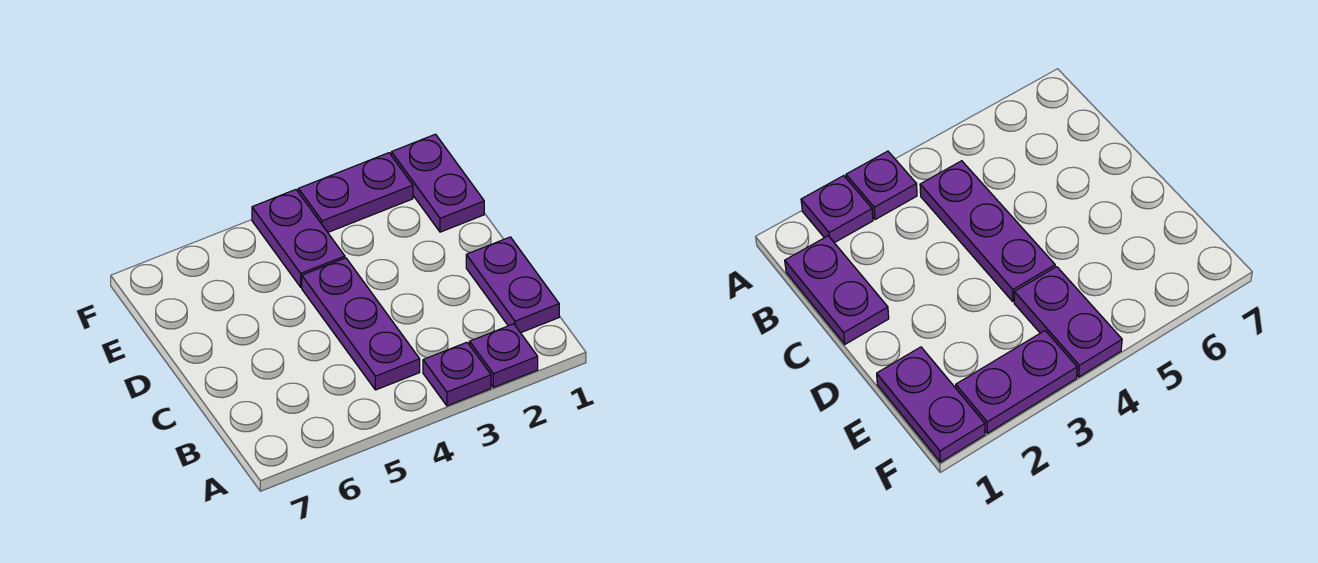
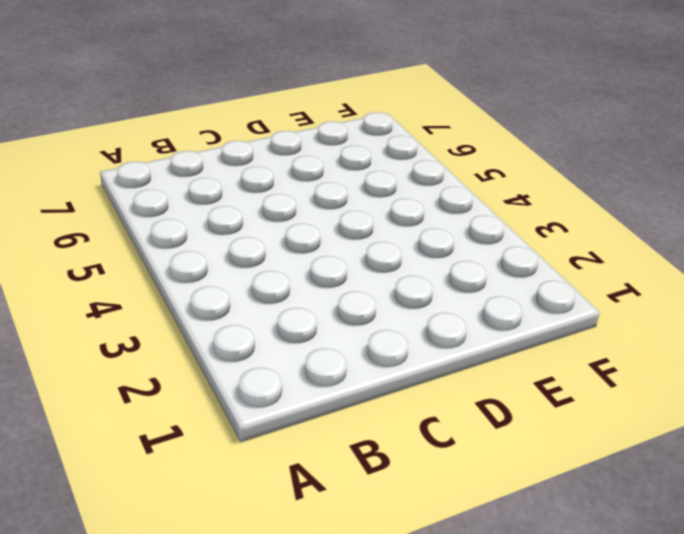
none -> purple plate A2 level 1
none -> purple plate A3 level 1

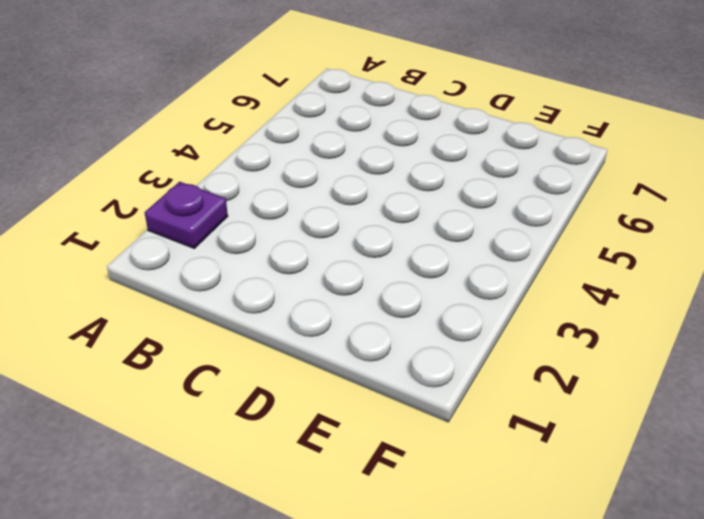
none -> purple plate A3 level 1
none -> purple plate B1:C1 level 1

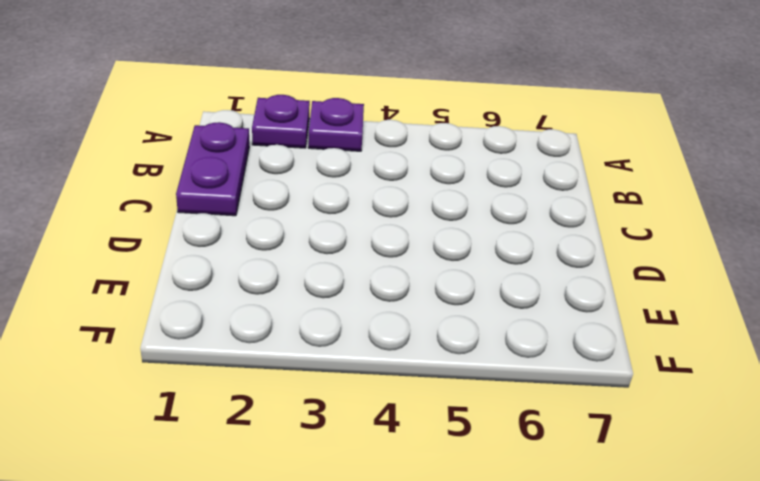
none -> purple plate B4:D4 level 1
none -> purple plate E1:F1 level 1

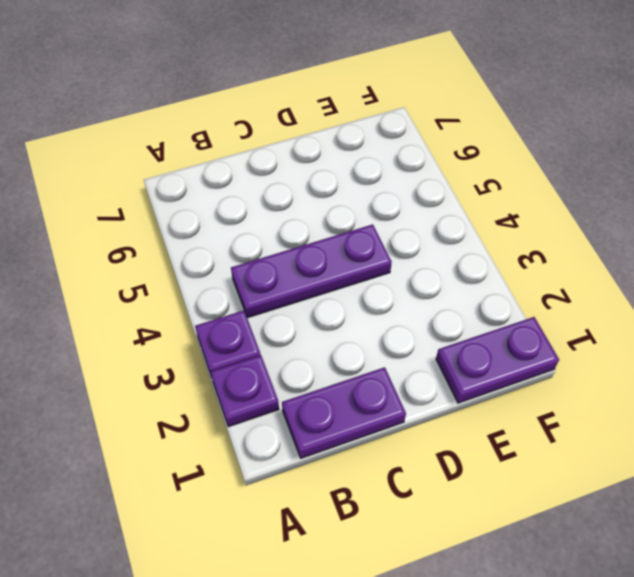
none -> purple plate E4:F4 level 1
none -> purple plate F2:F3 level 1

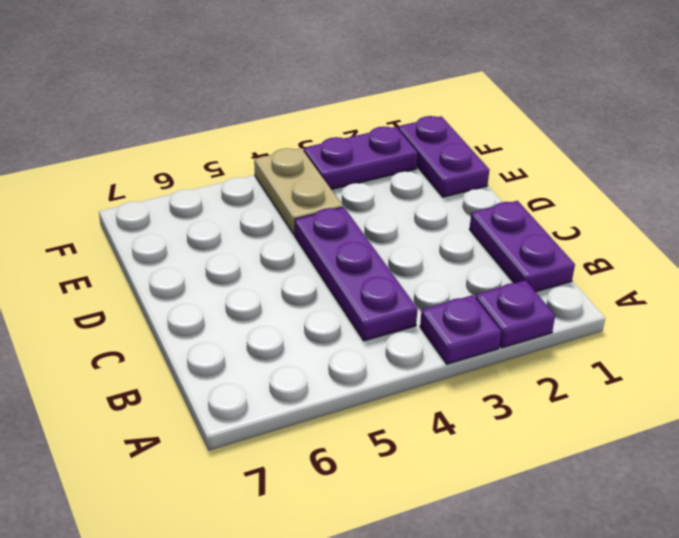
tan plate E4:F4 level 1 -> purple plate E4:F4 level 1

